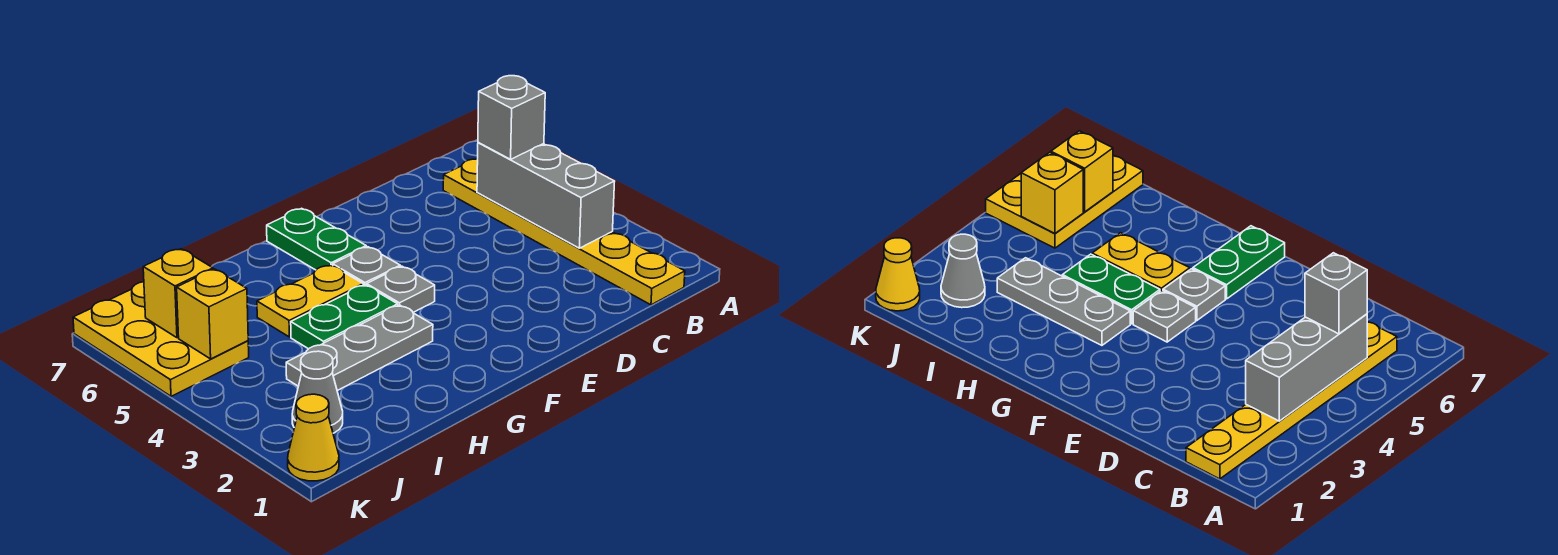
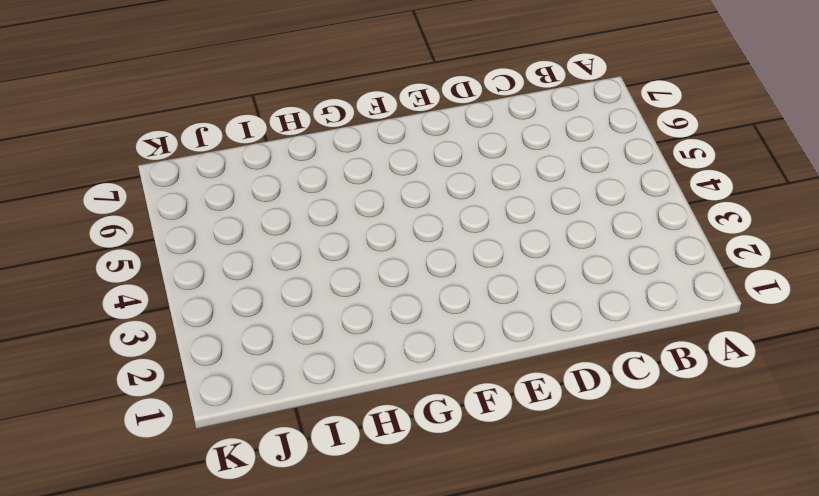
none -> yellow plate B1:B6 level 1
none -> grey plate F4 level 1
none -> grey plate F5 level 1

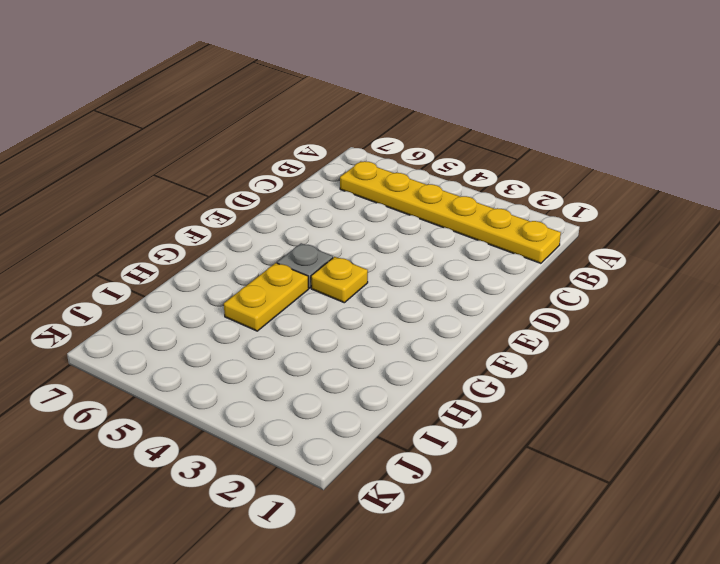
yellow plate F4 level 1 -> grey plate F4 level 1
none -> green plate F6:F7 level 1
none -> grey plate G3:I3 level 1
none -> green plate G4:H4 level 1

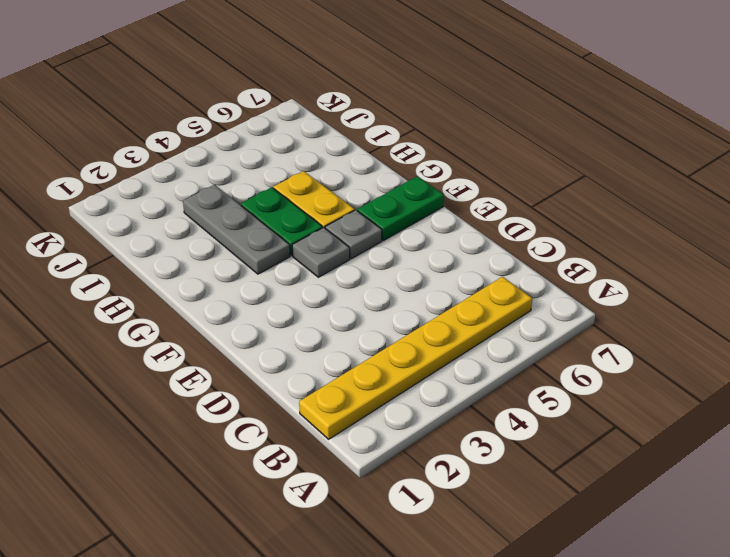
none -> grey cone J2 level 1
none -> yellow plate J5:K7 level 1
none -> yellow cone K1 level 1

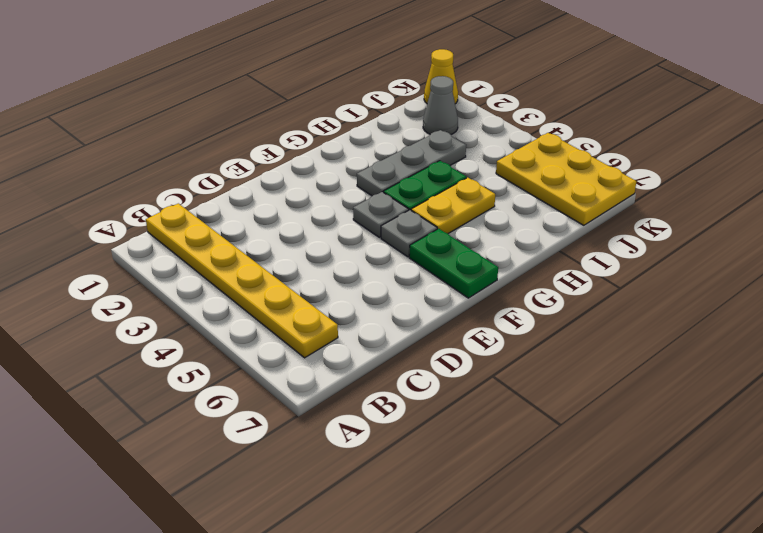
none -> grey brick B3:B5 level 2
none -> yellow brick J5 level 2
none -> yellow brick J6 level 2

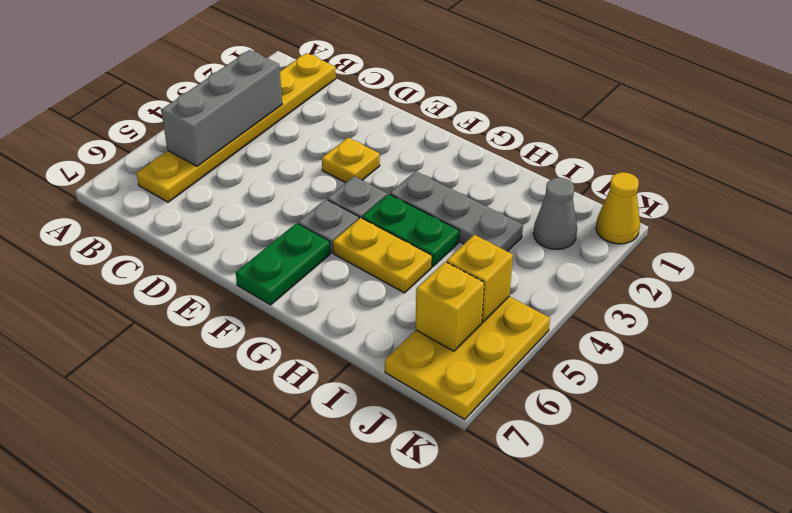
yellow plate E3 level 1 -> none
none -> grey brick B5 level 3

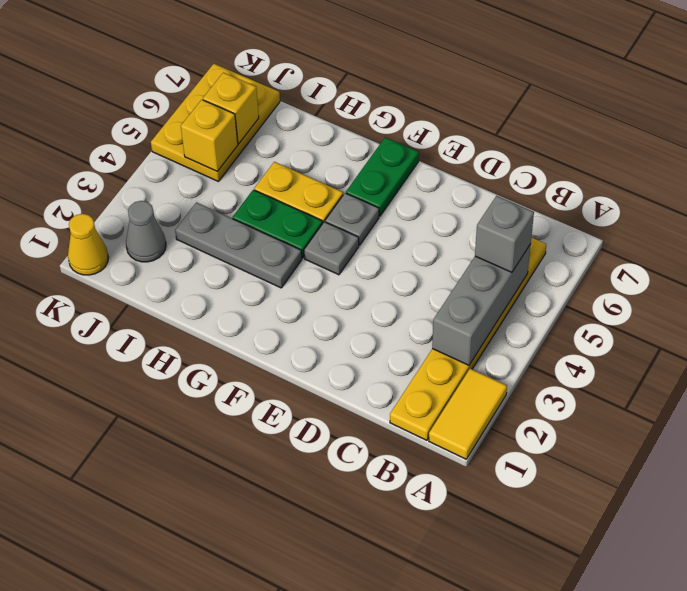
yellow tile A1:A2 level 1 -> none

